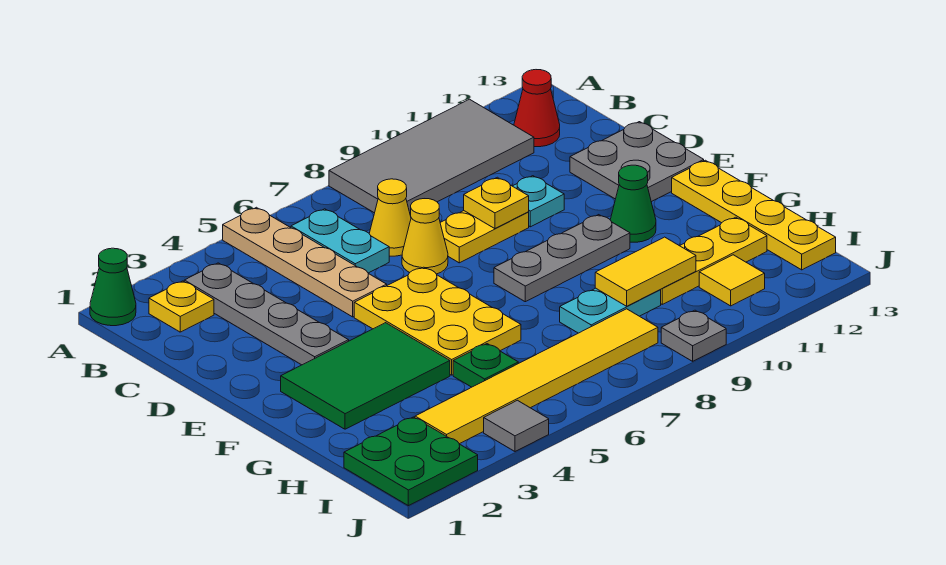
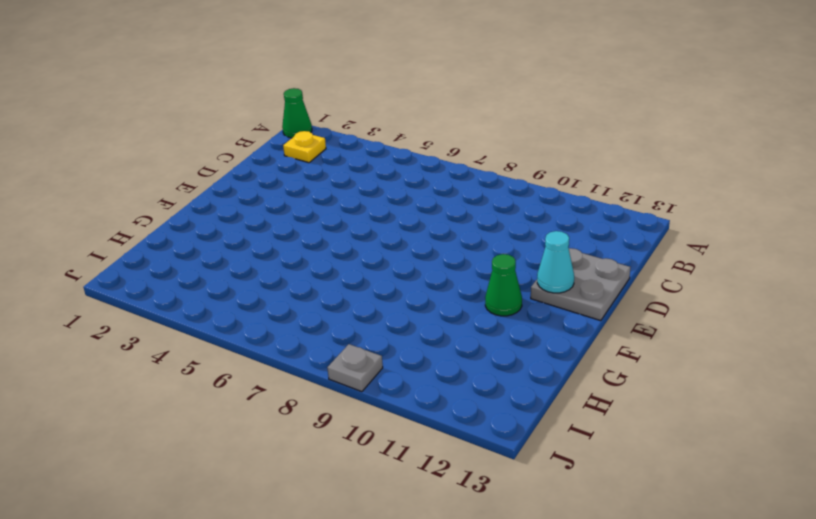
cyan cone E12 level 2 -> none
none -> tan plate A5:D5 level 1
none -> grey tile A8:B11 level 1
none -> grey plate B3:E3 level 1

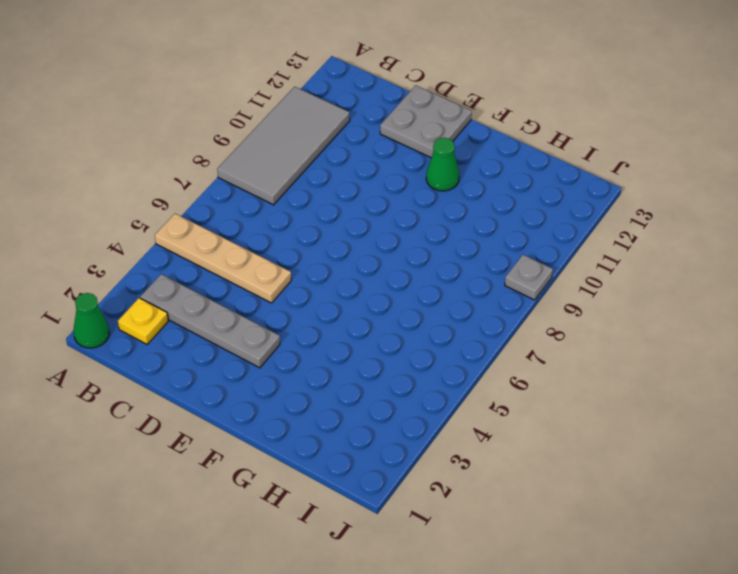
none -> cyan plate B6:C6 level 1
none -> red cone B12 level 1
none -> yellow cone C7 level 1

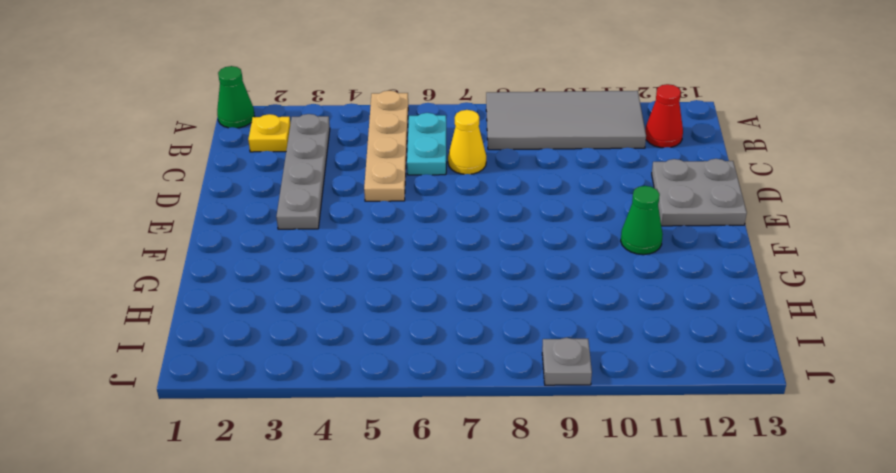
none -> yellow cone D7 level 1
none -> yellow plate D8:D9 level 1
none -> cyan plate D10 level 1

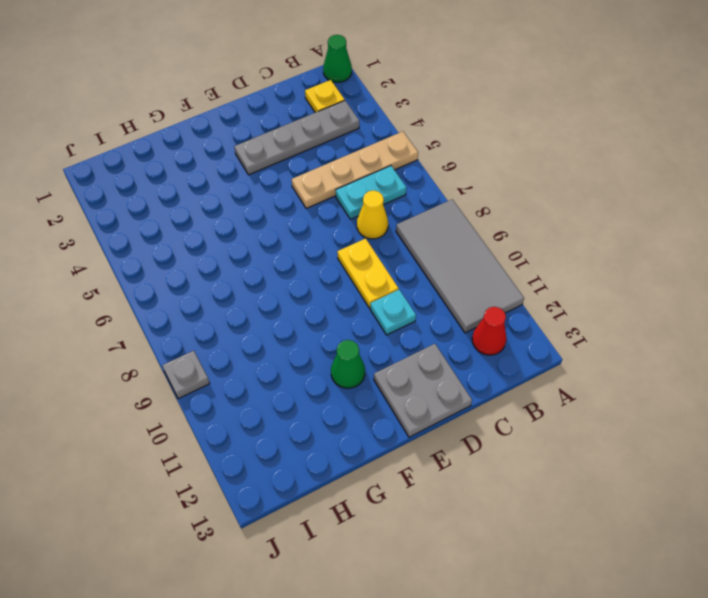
none -> yellow cone D7 level 1
none -> yellow plate E5:G6 level 1
none -> green tile F2:G4 level 1

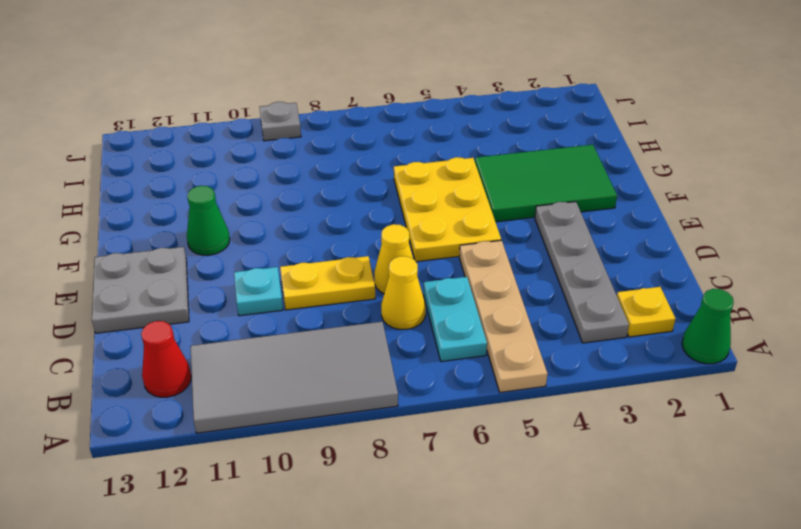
none -> grey plate F8:F10 level 1
none -> yellow plate F13:I13 level 1
none -> green plate H5 level 1

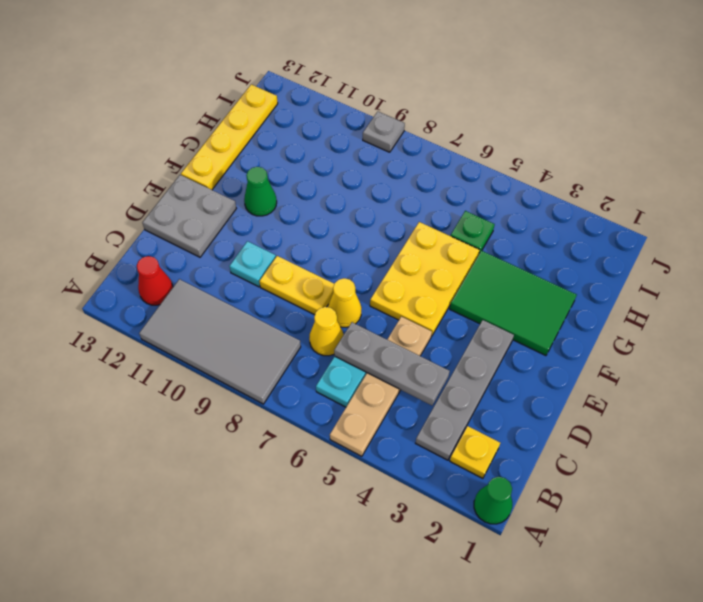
grey plate C4:C6 level 2 -> grey plate F8:F10 level 1
none -> cyan plate H8:H9 level 1
none -> yellow plate H10:H12 level 1
none -> green plate I1:J2 level 1

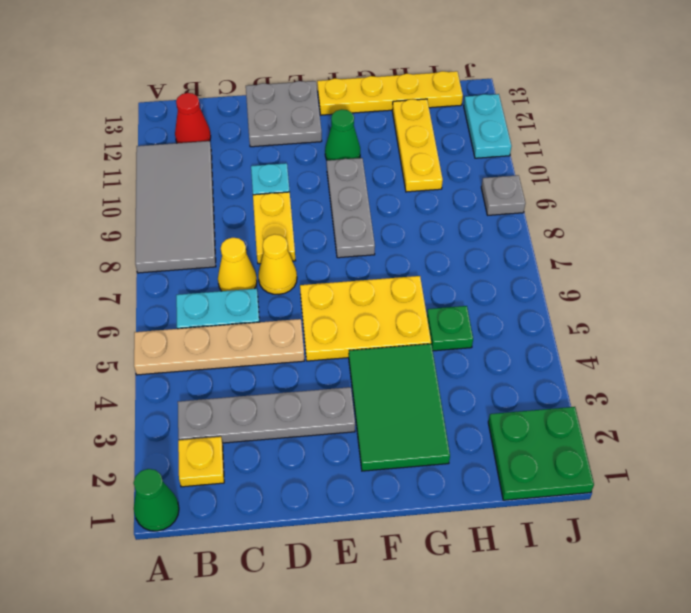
cyan plate J11:J12 level 1 -> cyan plate H8:H9 level 1
none -> yellow tile I3:I8 level 1
none -> yellow tile I11 level 1
none -> grey tile J4 level 1

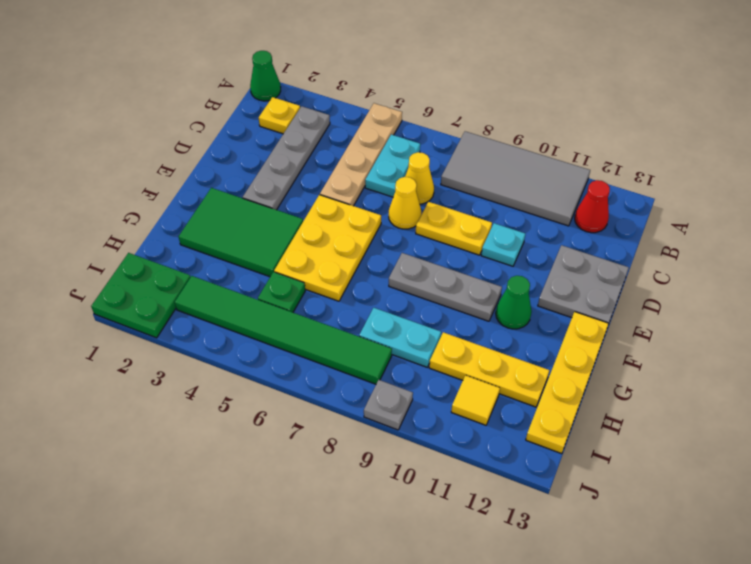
green tile I3:I8 level 1 -> yellow tile I3:I8 level 1
none -> grey tile J4 level 1
none -> yellow plate D9 level 2
none -> yellow tile H9:H10 level 2

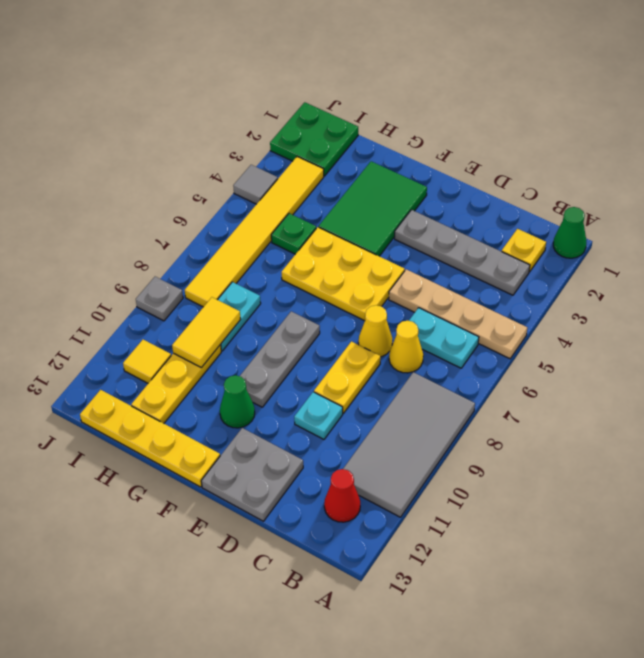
none -> yellow plate D9 level 2

